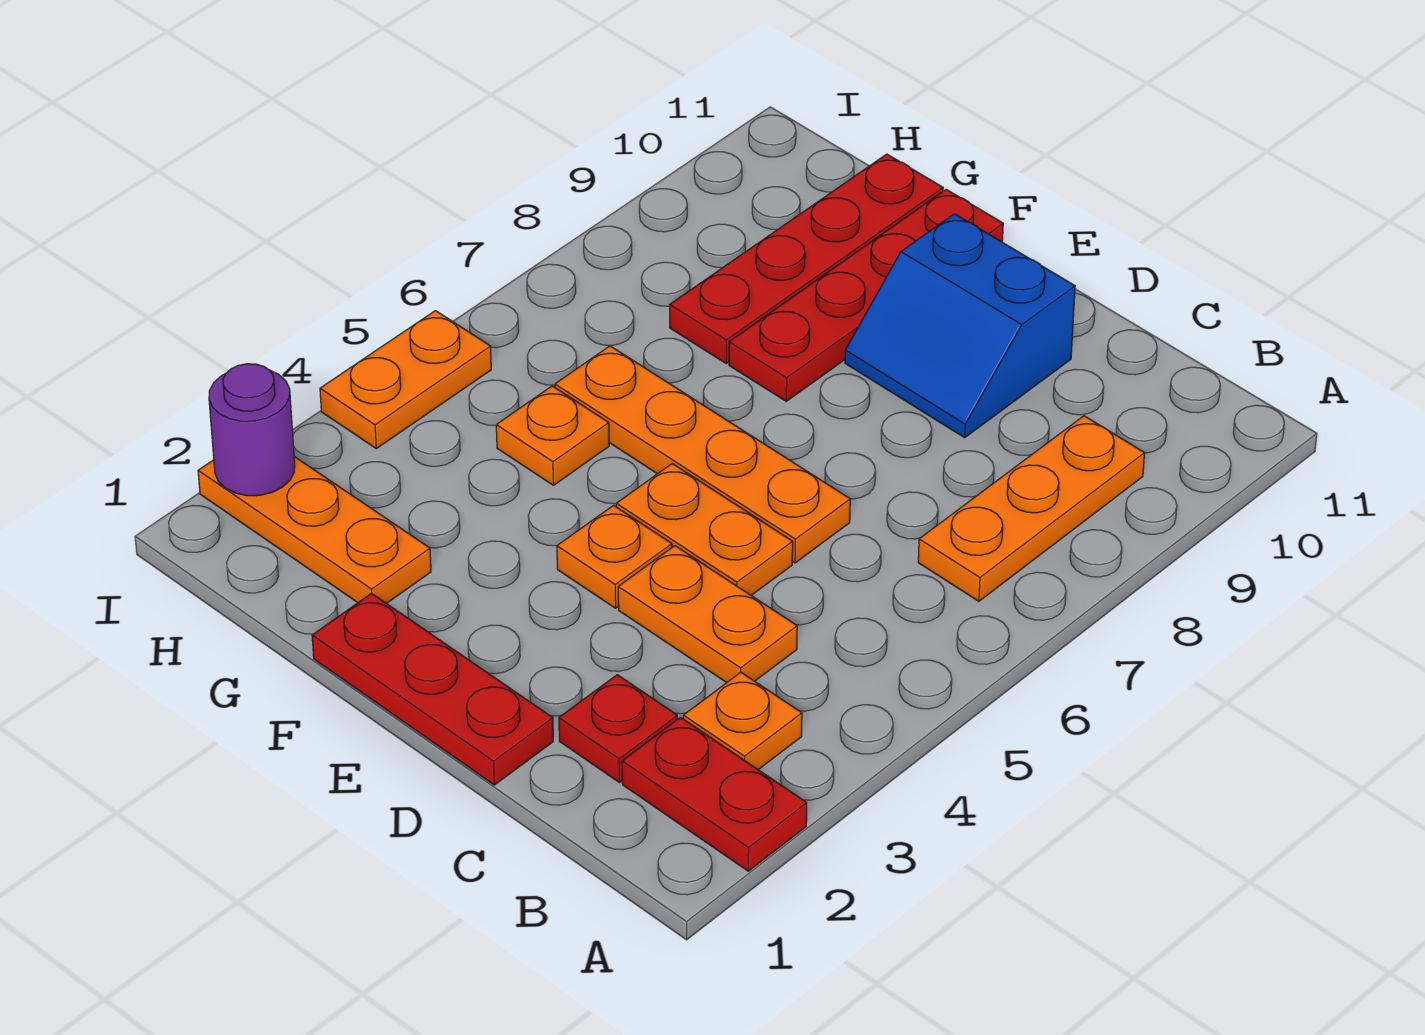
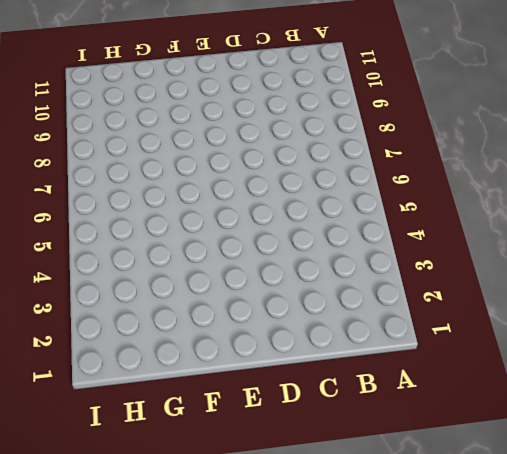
none -> red plate A2:B2 level 1
none -> orange plate B3 level 1
none -> orange plate B7:B9 level 1

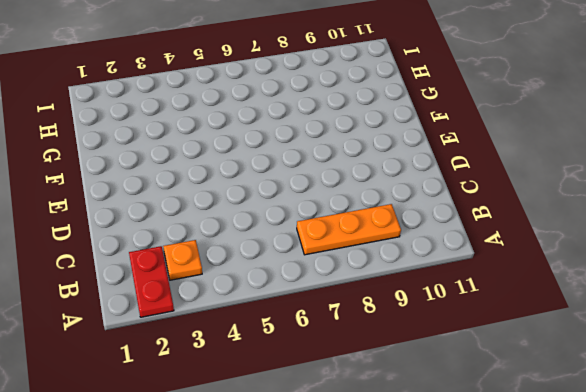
none -> red plate C2 level 1
none -> orange plate C4:D4 level 1
none -> red plate D1:F1 level 1

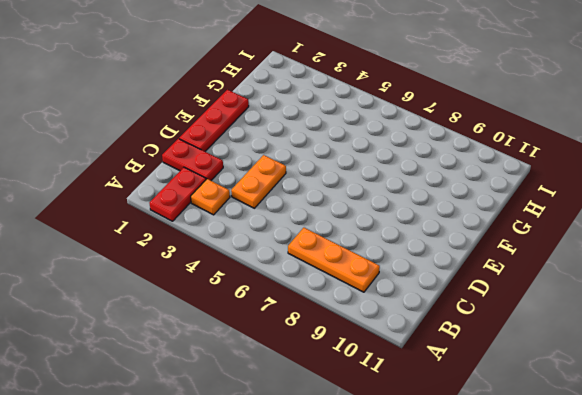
red plate C1:C2 level 1 -> red plate C2 level 1
none -> orange plate D5:E5 level 1
none -> orange plate D6:G6 level 1
none -> blue slope D9:E10 level 1 top 10

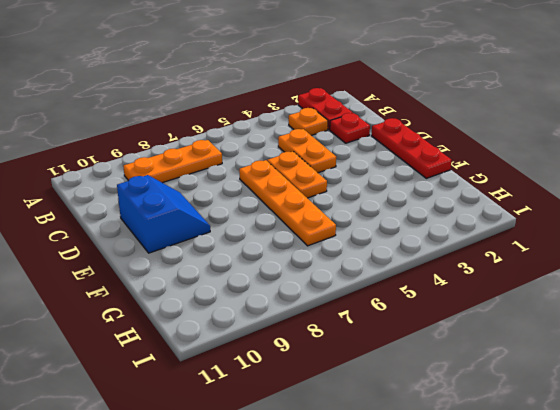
none -> orange plate E4 level 1
none -> red plate F8:F11 level 1
none -> orange plate G2:I2 level 1

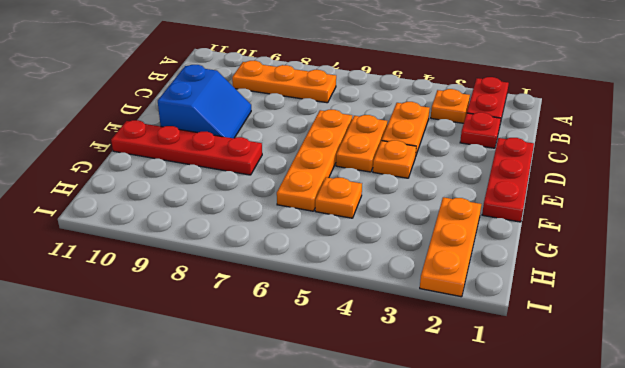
none -> red plate G8:G11 level 1
none -> orange plate I4:I5 level 1
none -> purple round brick I2 level 2

